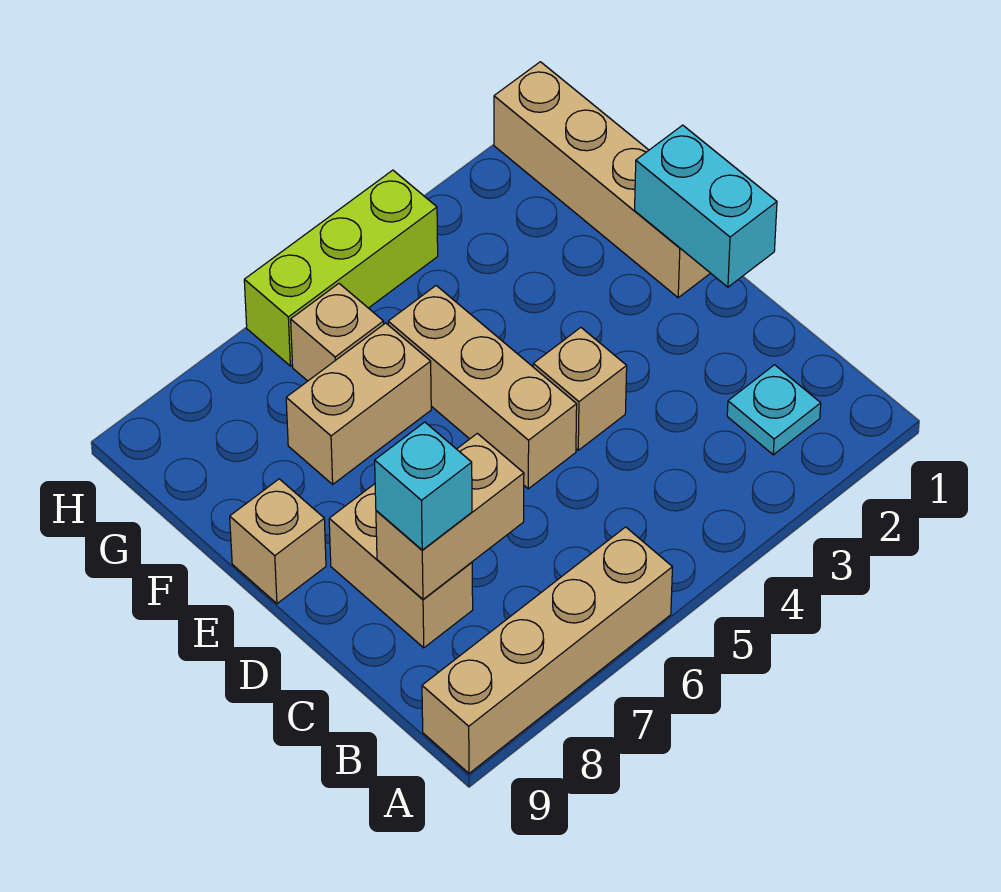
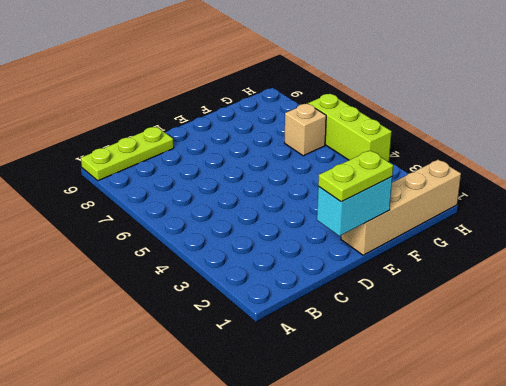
lime plate A9:C9 level 1 -> tan brick A6:A9 level 1
lime plate D1:E1 level 3 -> none
none -> cyan plate B2 level 1
none -> tan brick C8:D8 level 1
none -> tan brick D4 level 1

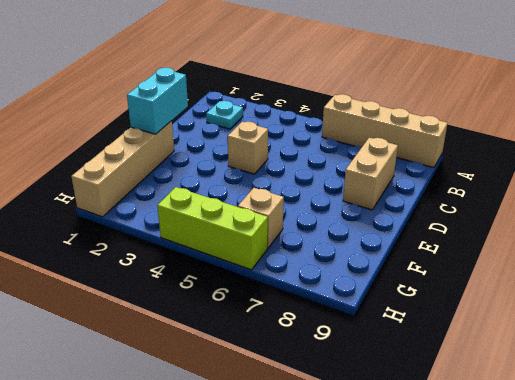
none -> tan brick D5:F5 level 1
none -> tan brick E9 level 1
none -> tan brick F6:F7 level 1

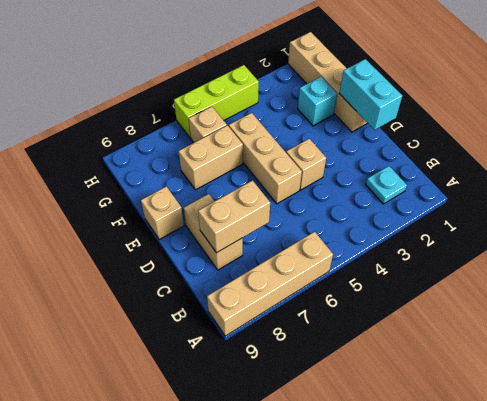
cyan brick F2 level 1 -> cyan brick C8 level 3

